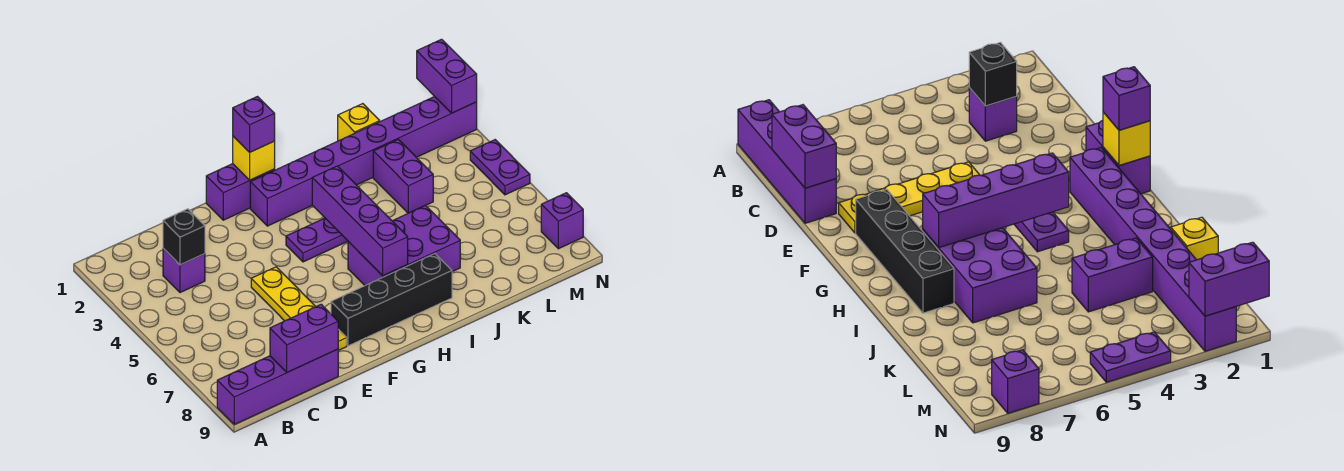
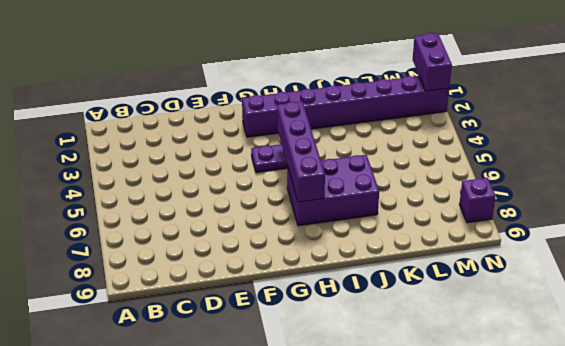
none -> purple brick A9:D9 level 1
none -> purple brick C3 level 1
none -> yellow plate E5:E8 level 1

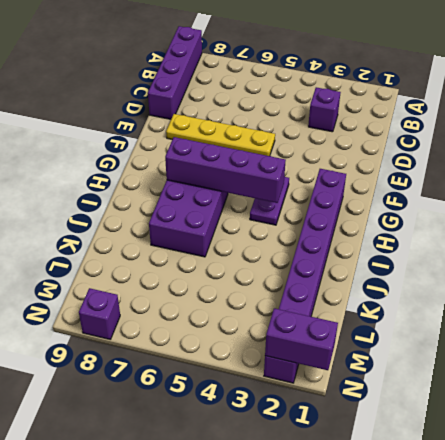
none -> purple brick F1:G1 level 1
none -> black brick F8:I8 level 1
none -> yellow brick K1 level 1

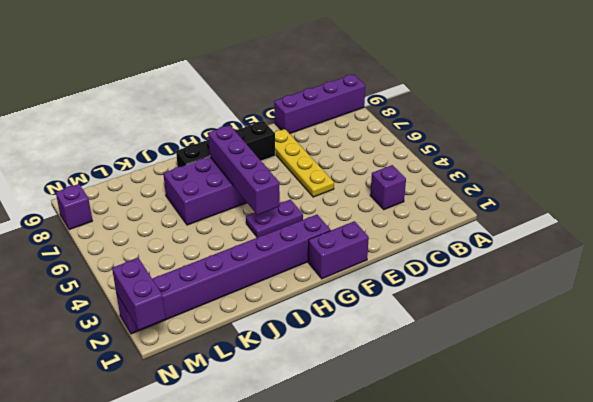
none -> yellow brick K1 level 1
none -> purple brick K3:K4 level 1
none -> purple plate N4:N5 level 1

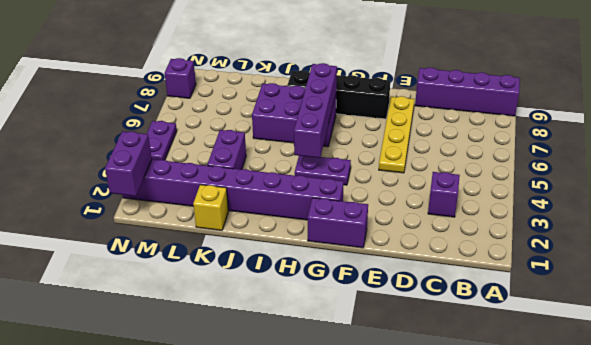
none -> black brick C3 level 2
none -> purple brick C9:D9 level 2
none -> yellow brick G1 level 2

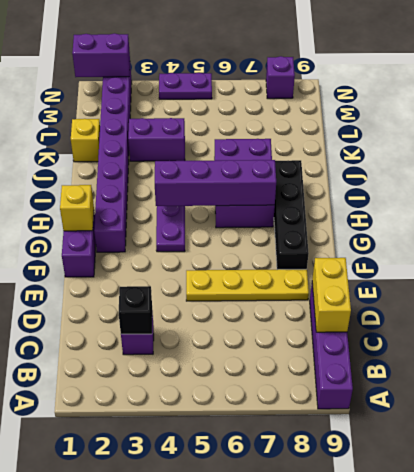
yellow brick C9:D9 level 2 -> purple brick C9:D9 level 2
none -> purple brick G1 level 3

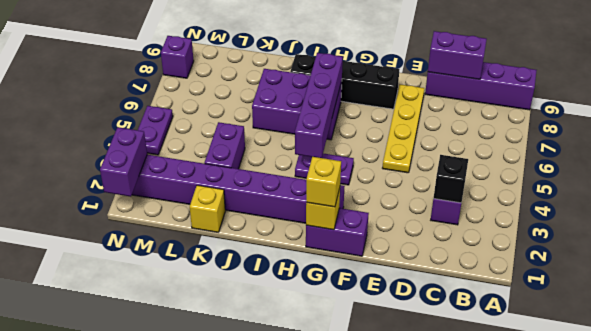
yellow brick G1 level 3 -> purple brick G1 level 3

